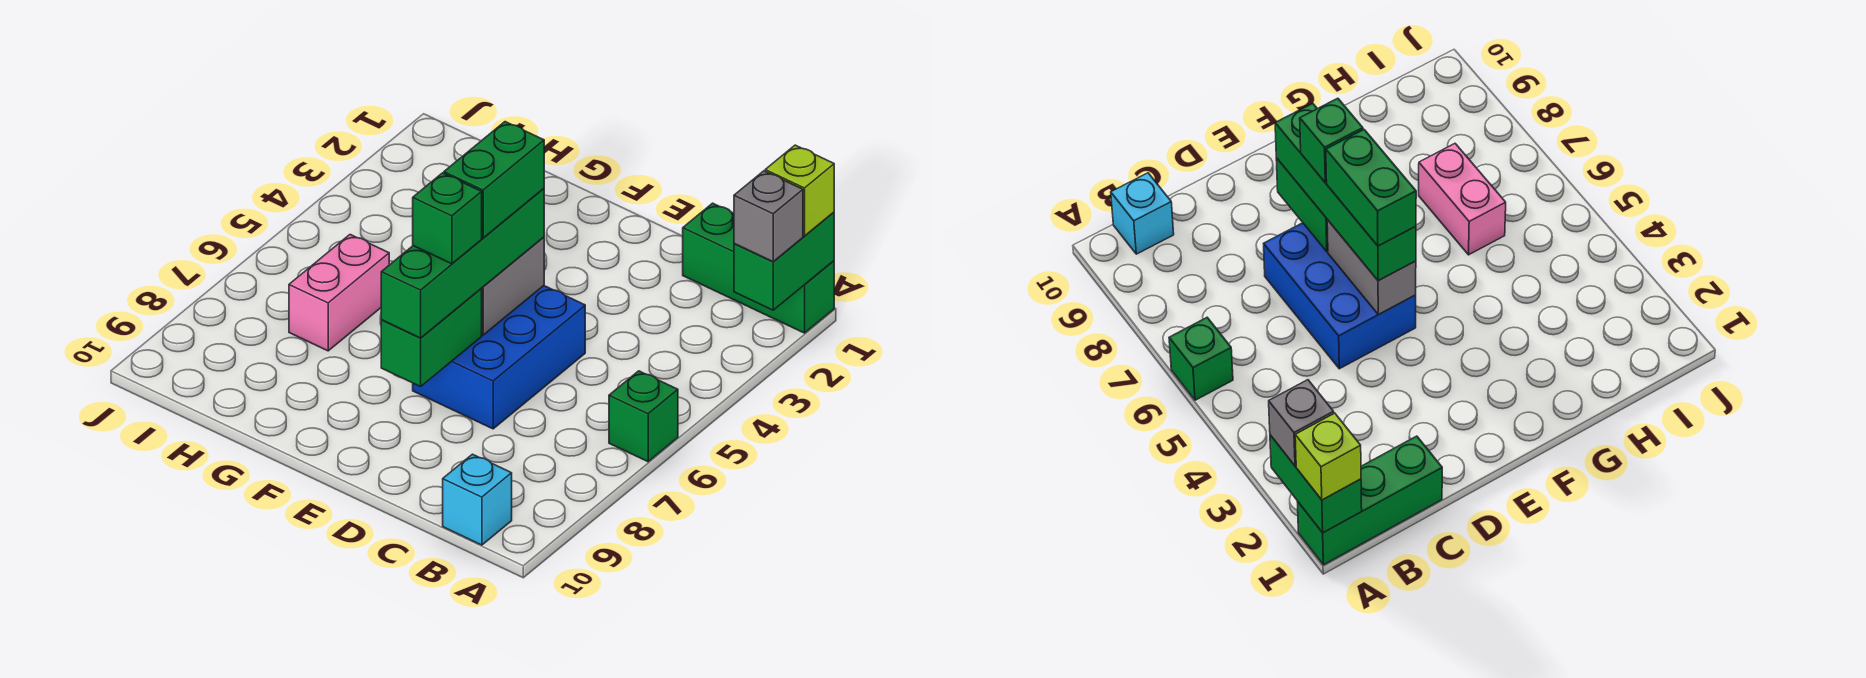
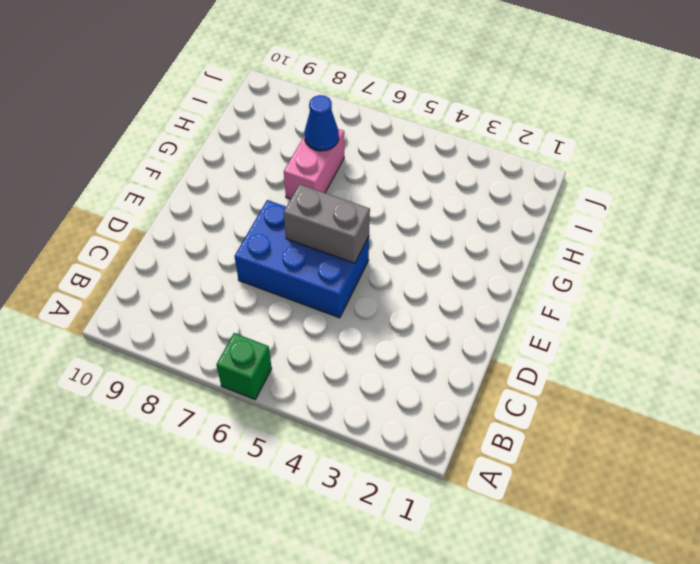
pink brick G7:H7 level 1 -> pink brick H6:H7 level 1
blue cone H7 level 2 -> none
none -> green brick A1:C1 level 1
none -> cyan brick B10 level 1
none -> green brick A1:A2 level 2

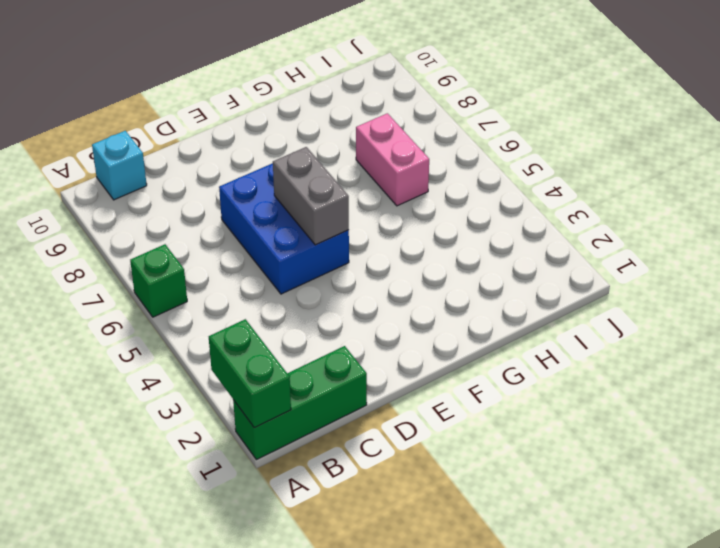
none -> green brick E7:E8 level 2
none -> lime brick A1 level 3
none -> grey brick A2 level 3

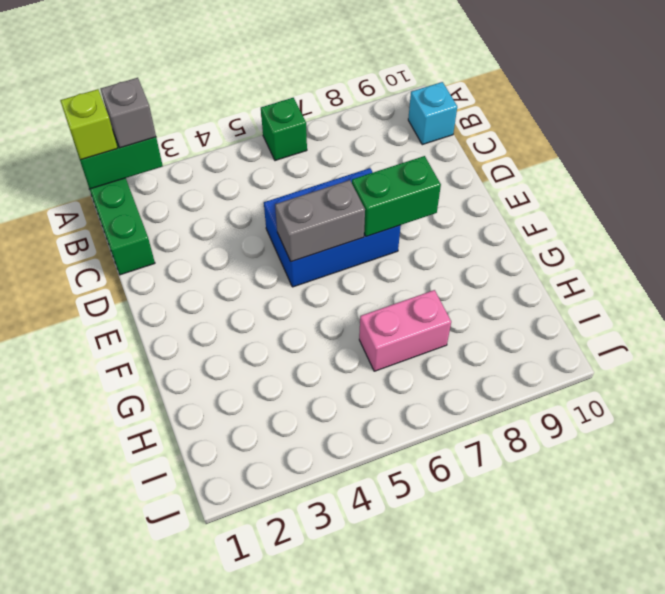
none -> green brick E5:E8 level 3
none -> green brick E5:E6 level 4
none -> green brick E7 level 4

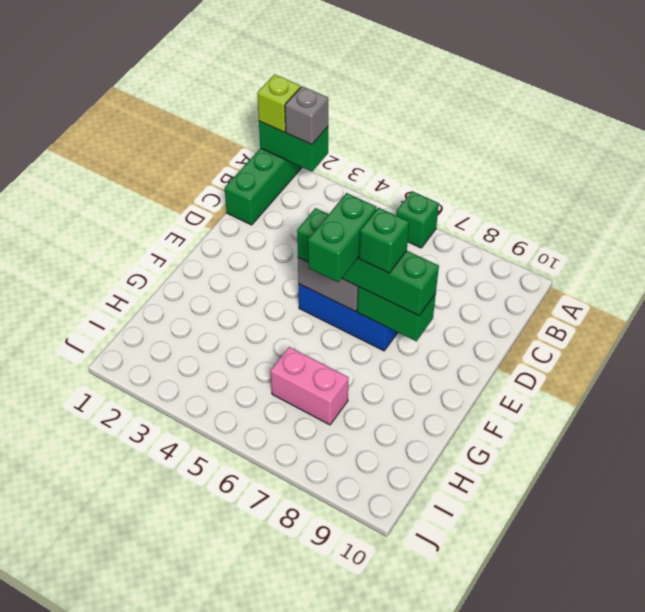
green brick E6:F6 level 4 -> green brick E5:E6 level 4
none -> cyan brick B10 level 1

